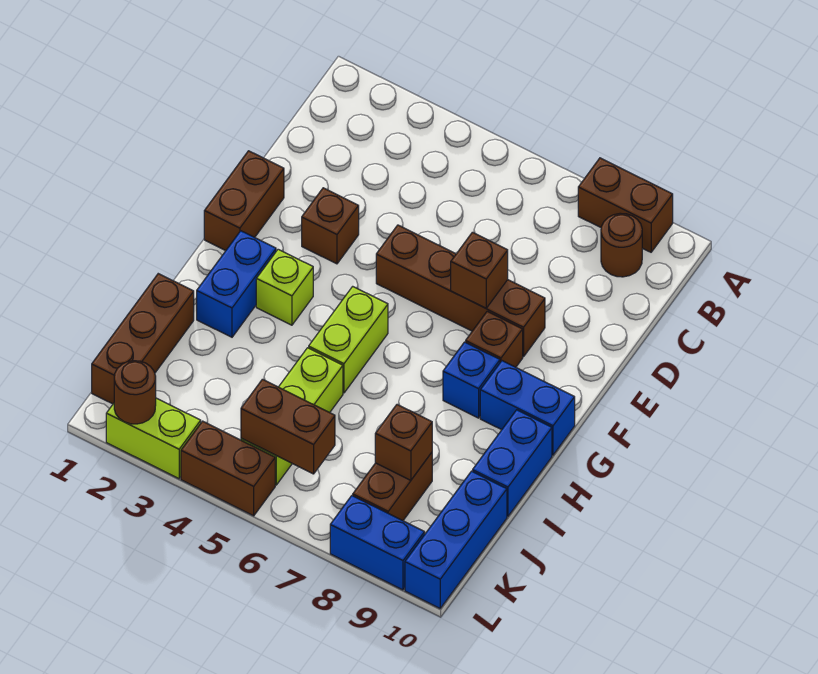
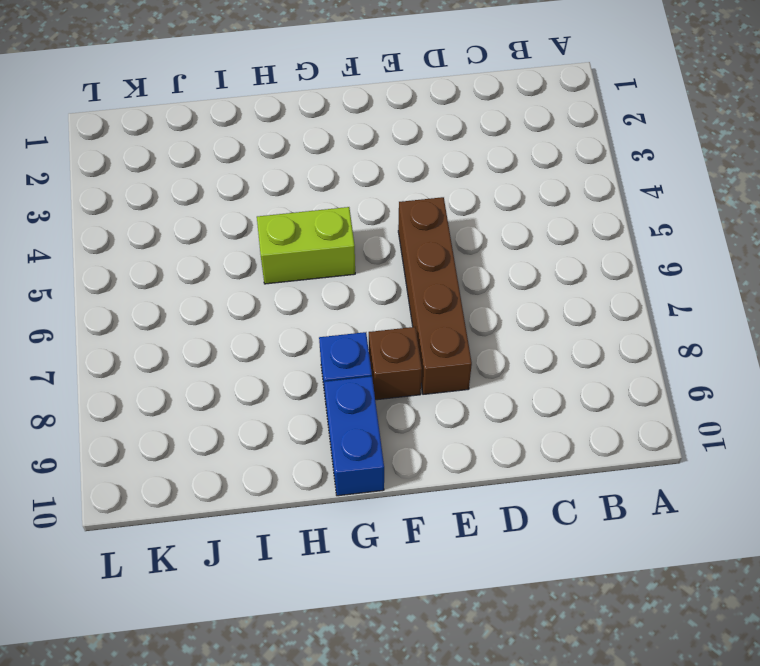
none -> brown brick A8:A9 level 1
none -> brown round brick B9 level 1
none -> brown brick E1:F1 level 1

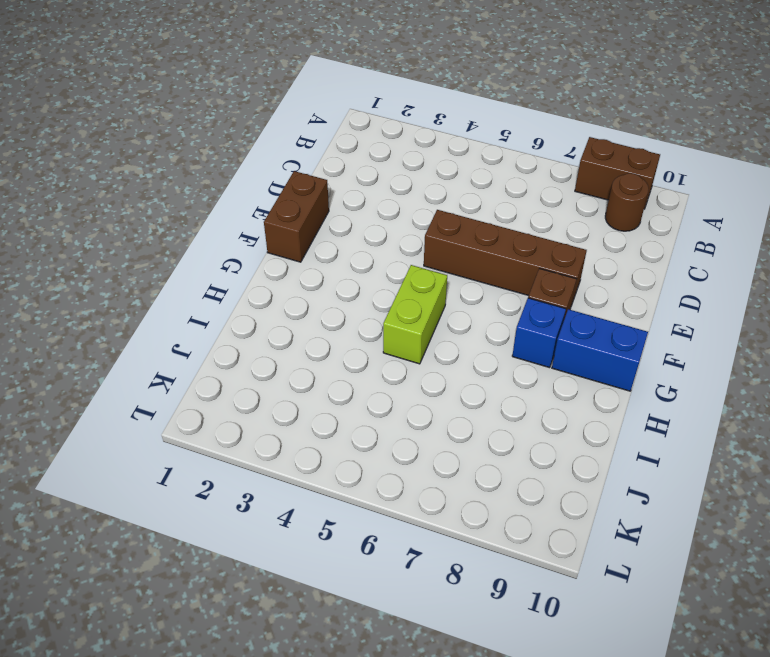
none -> brown brick E3 level 1
none -> blue brick G2:H2 level 1
none -> lime brick G3 level 1

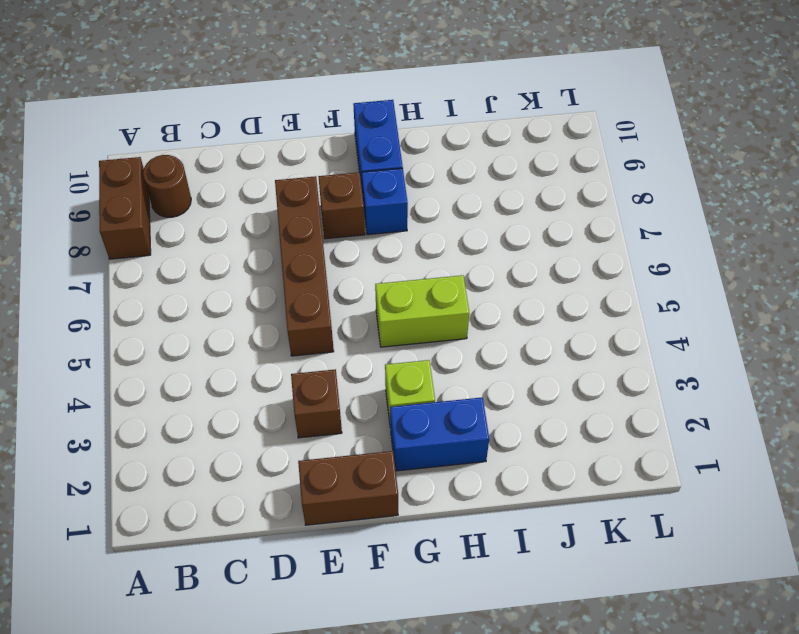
none -> blue brick H10:I10 level 1
none -> brown brick I1:K1 level 1
none -> lime brick I5:K5 level 1

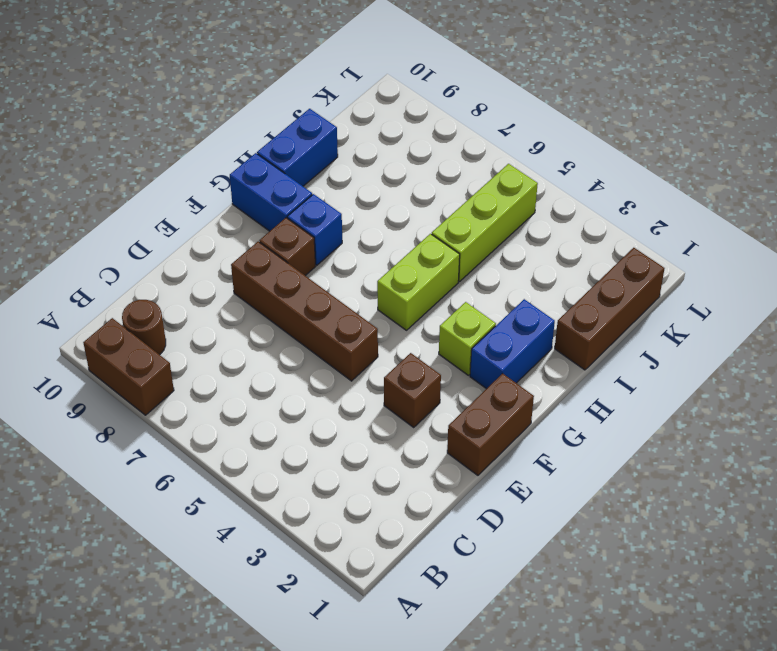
none -> brown brick J8:K8 level 1
none -> blue brick J10:L10 level 1
none -> lime brick L2:L3 level 1

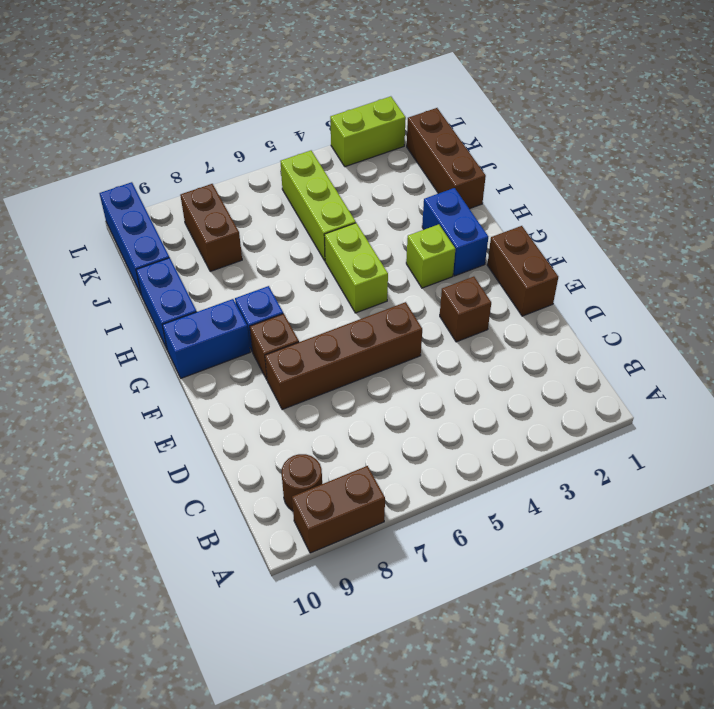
none -> brown brick L4:L5 level 1
none -> blue brick L8:L9 level 1
none -> brown brick E7 level 2

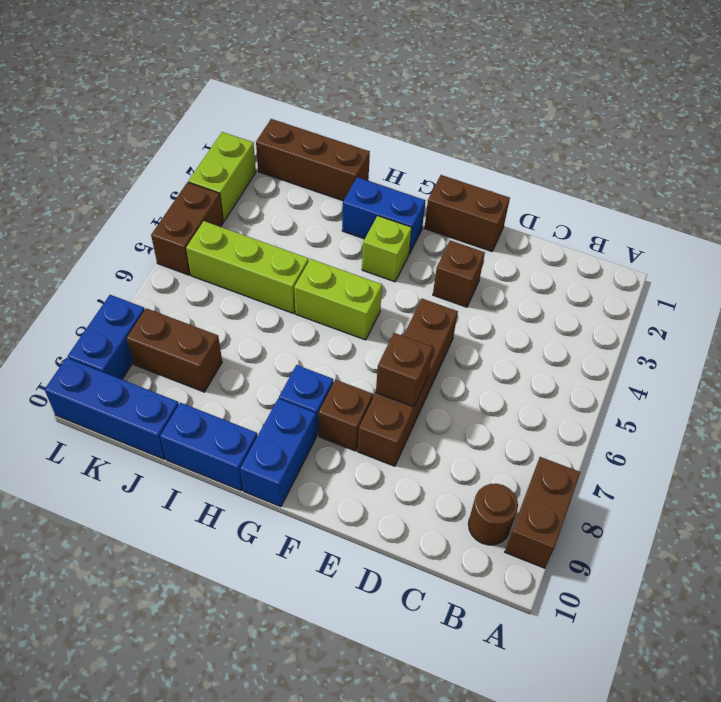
none -> brown brick J8 level 2
none -> brown brick K5:K6 level 2
none -> brown round brick L2 level 2

